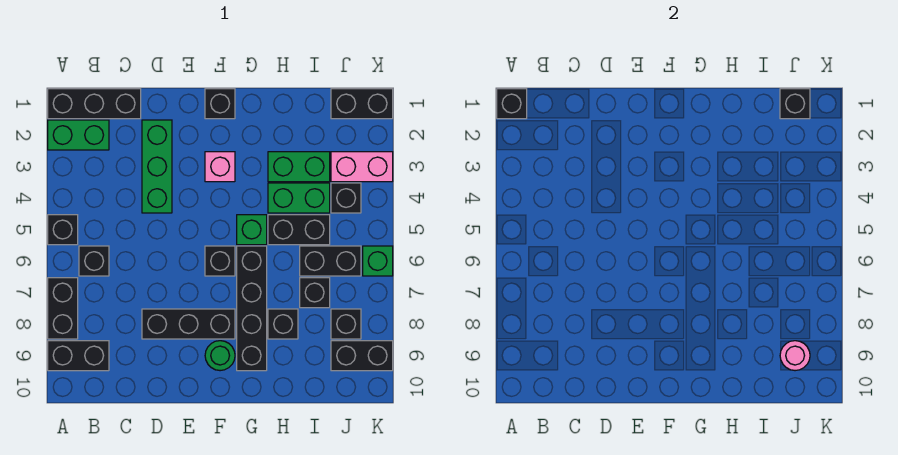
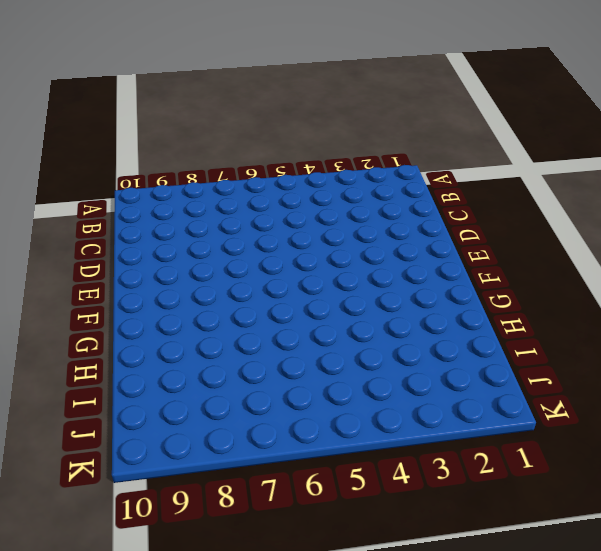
none -> black brick A1:C1 level 1
none -> green brick A2:B2 level 1
none -> black brick A5 level 1

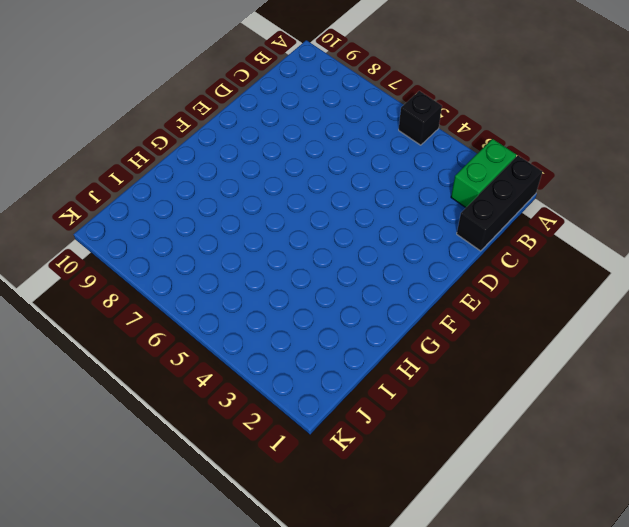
none -> black brick A7:A8 level 1
none -> black brick A9:B9 level 1
none -> black brick B6 level 1

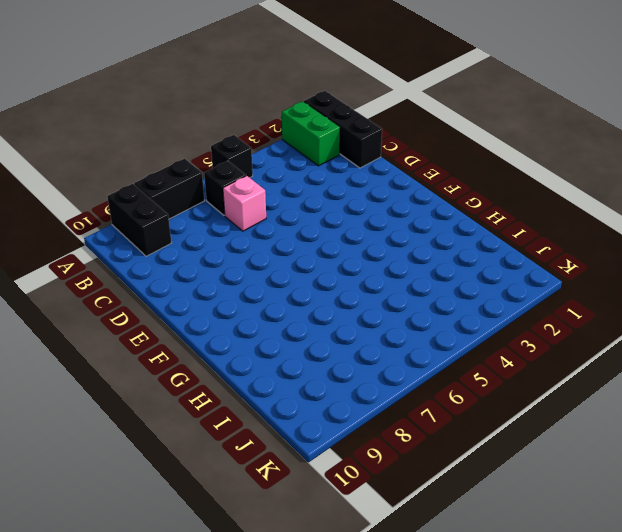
pink brick C6 level 1 -> pink brick F3 level 1
none -> green brick D2:D4 level 1
none -> black brick D8:F8 level 1
none -> black brick F1 level 1

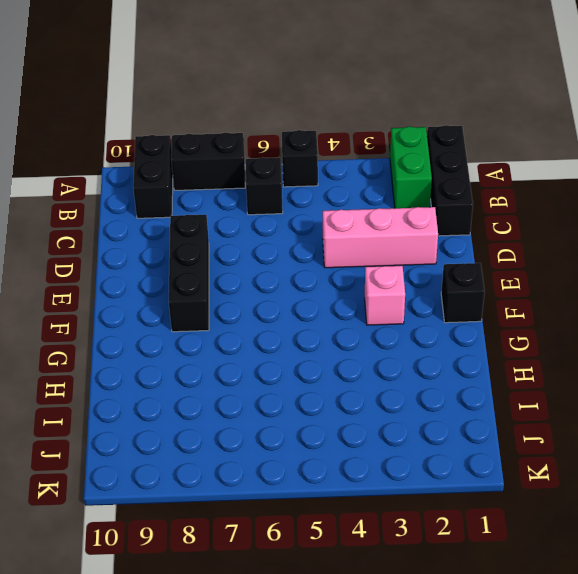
pink brick D2:D4 level 1 -> green brick D2:D4 level 1
none -> black brick F6 level 1
none -> green round brick F9 level 1
none -> green brick G5 level 1

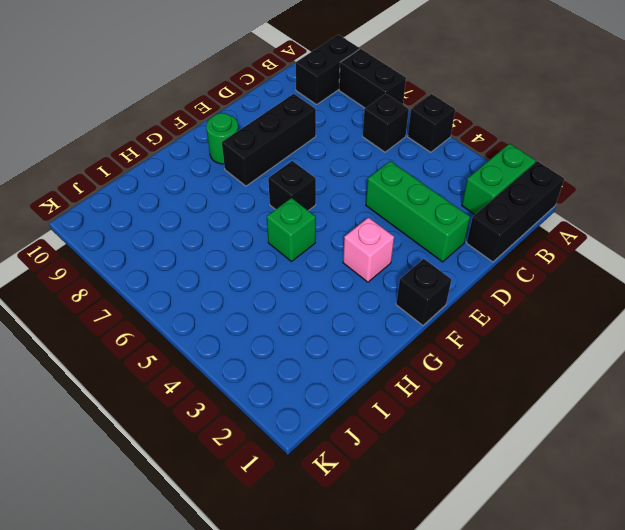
none -> black brick G6:G9 level 1
none -> green brick H3:I3 level 1
none -> green brick H4:I4 level 1

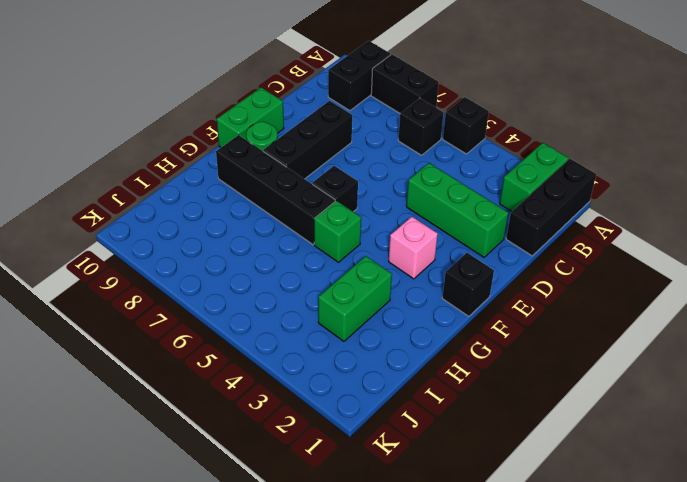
green brick E10:F10 level 1 -> green brick H4:I4 level 1
none -> black brick H5:I5 level 1
none -> black brick H8 level 1
none -> black brick I6:J6 level 1

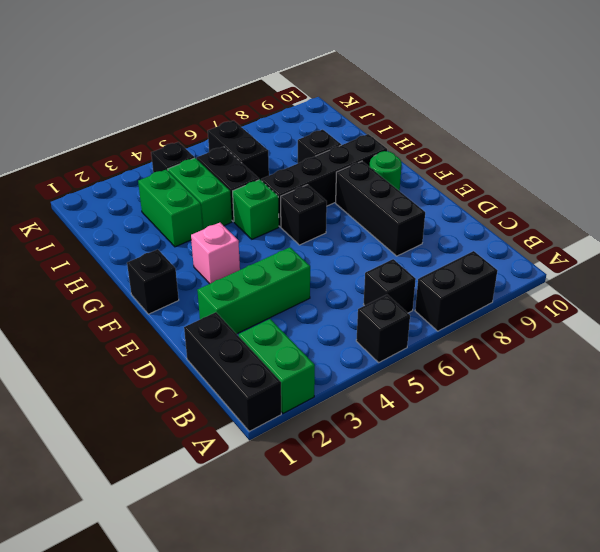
none -> black brick A9:B9 level 1
none -> black brick I7 level 1
none -> black brick J1:K1 level 1

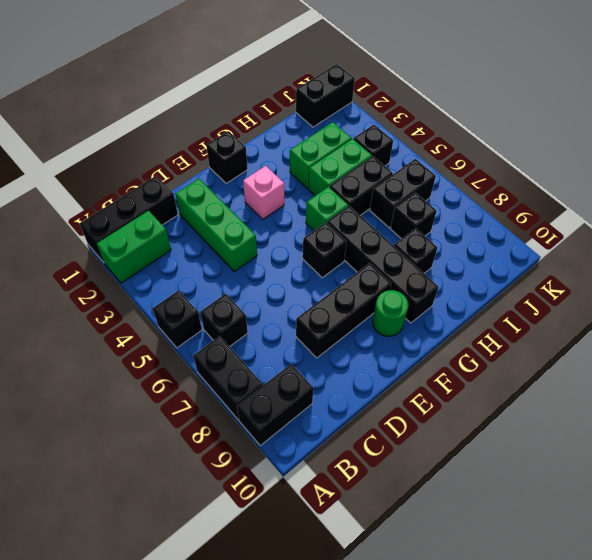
none -> pink brick J3:K3 level 1
none -> black brick J8 level 1
none -> black brick J9:K9 level 1

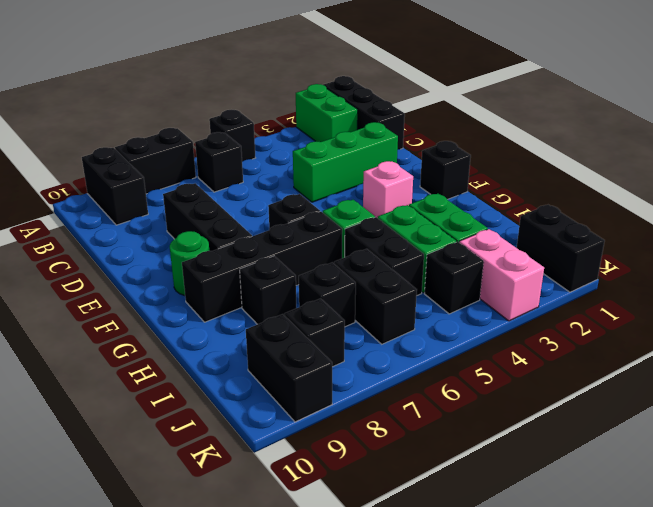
none -> green brick K6 level 1
none -> black brick A1 level 2
none -> black brick J1 level 2

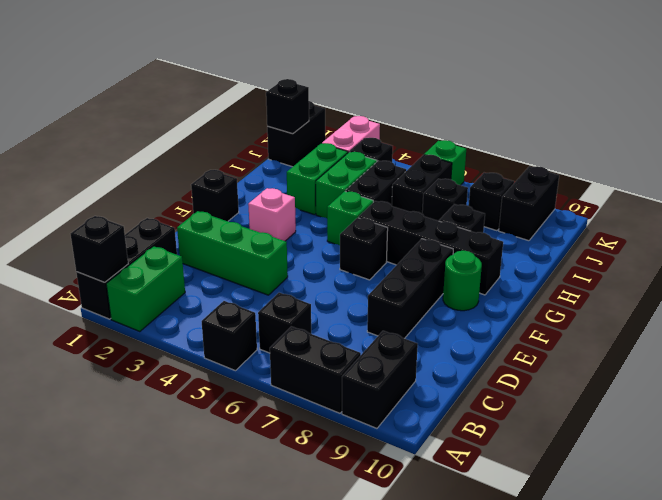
none -> pink round brick J9 level 2

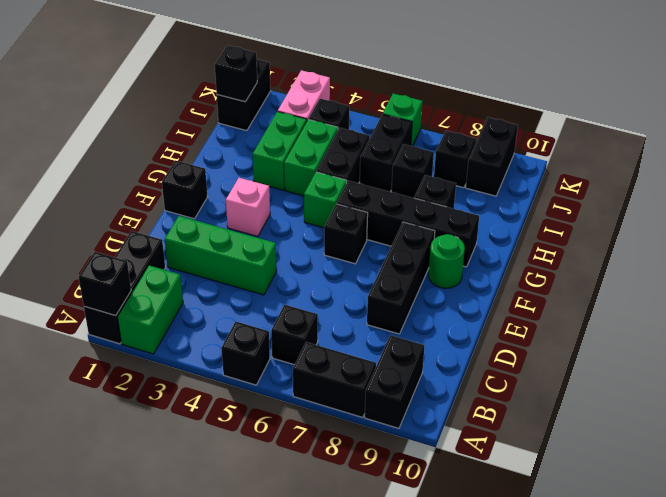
none -> pink round brick J9 level 2

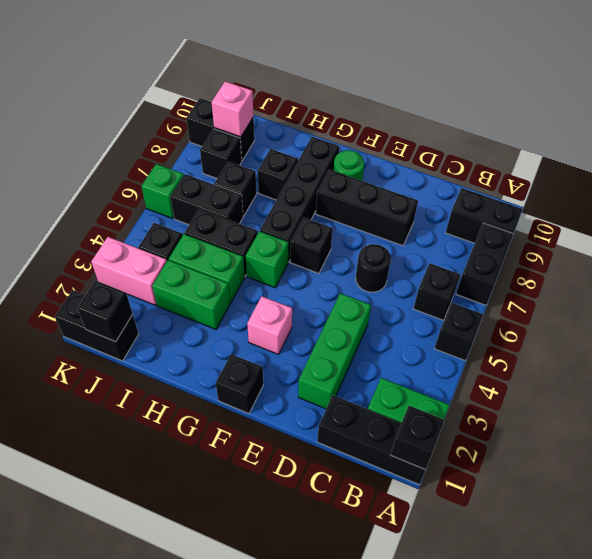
black round brick D6 level 1 -> none
pink brick J9 level 2 -> pink round brick J9 level 2

